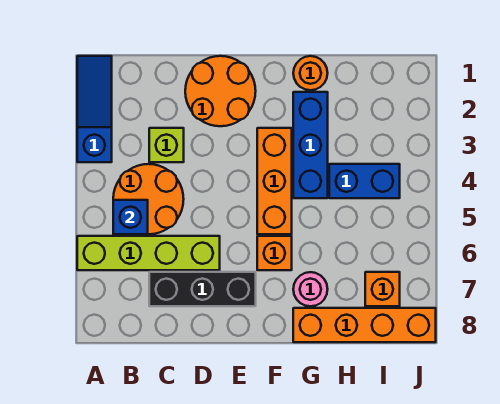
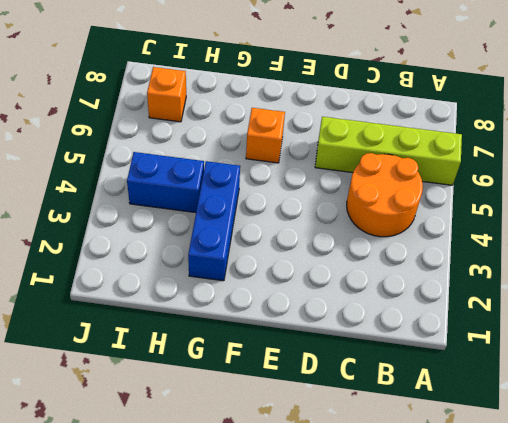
none -> blue slope A1:A3 level 1 top 3
none -> lime brick C3 level 1
none -> black brick C7:E7 level 1

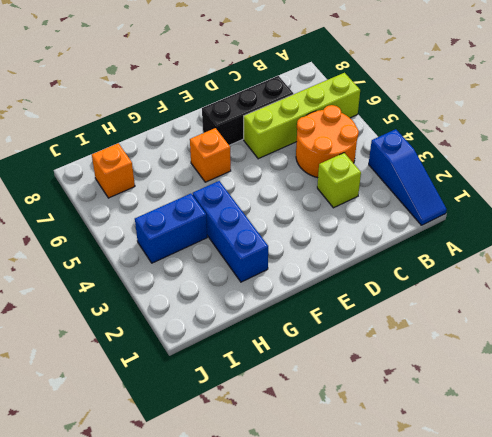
none -> orange round brick D1:E2 level 1
none -> orange brick F3:F5 level 1
none -> orange round brick G1 level 1

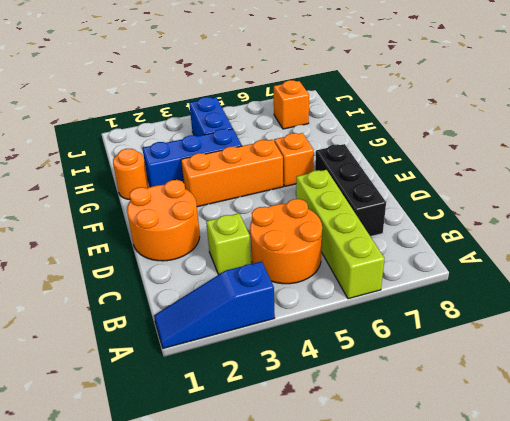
none -> pink round brick G7 level 1
none -> orange brick G8:J8 level 1
none -> blue brick B5 level 2

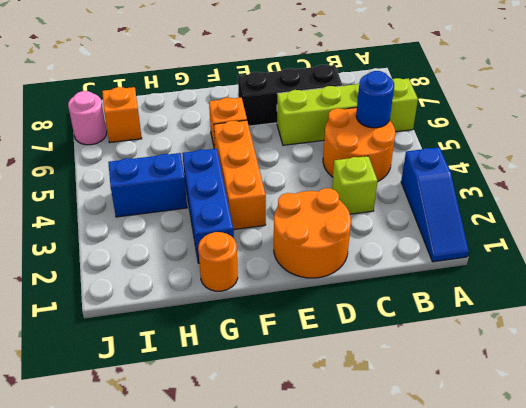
blue round brick B5 level 2 -> blue brick B5 level 2
pink round brick J7 level 1 -> pink round brick G7 level 1
none -> orange brick G8:J8 level 1

